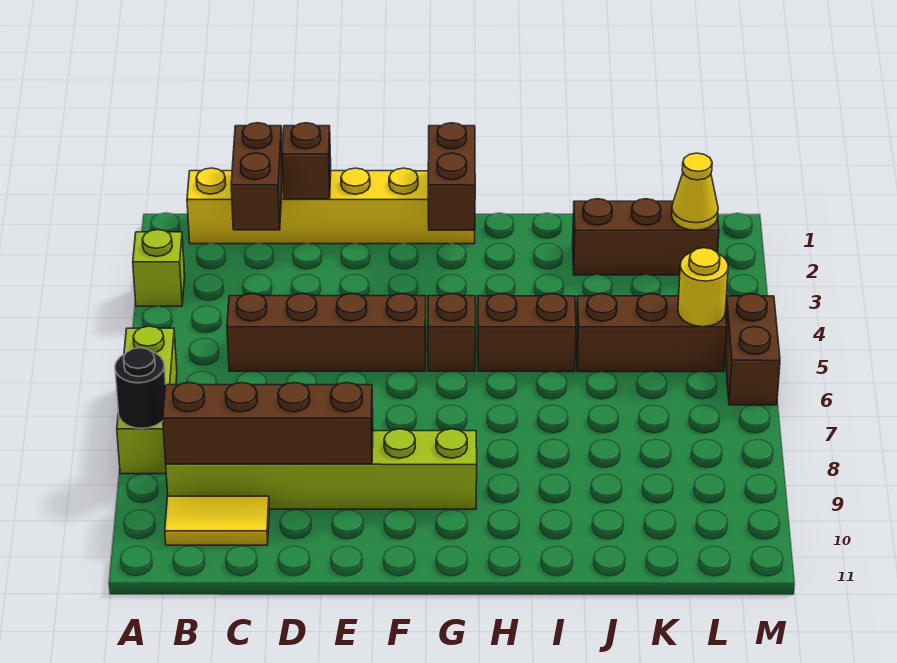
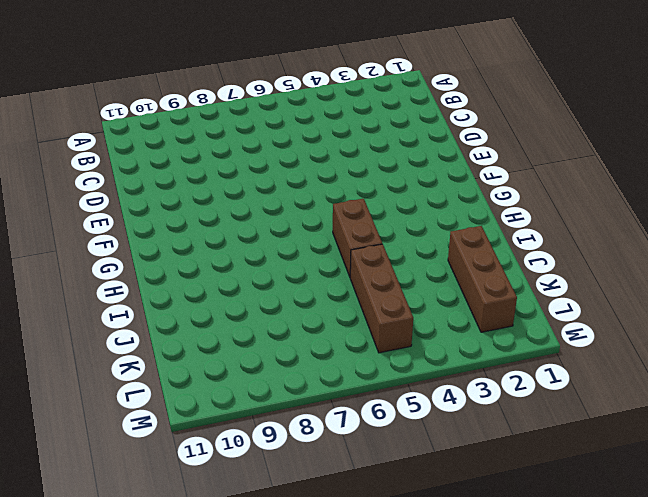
none -> lime brick A3 level 1
none -> lime brick A6:A8 level 1
none -> yellow brick B1:G1 level 1

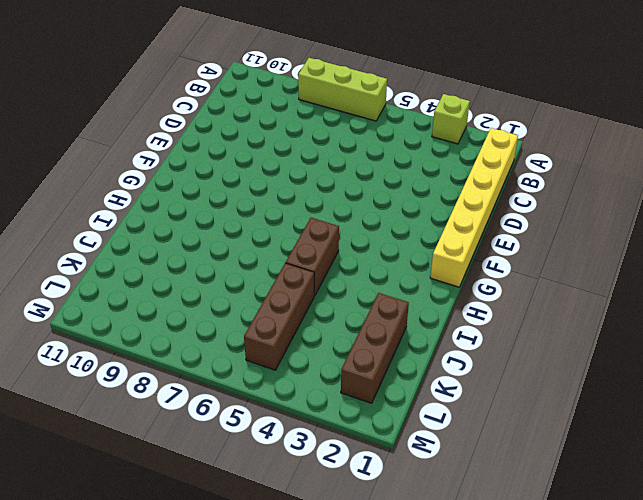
none -> lime brick B9:G9 level 1
none -> yellow tile B10:C10 level 1
none -> brown brick C5:F5 level 1

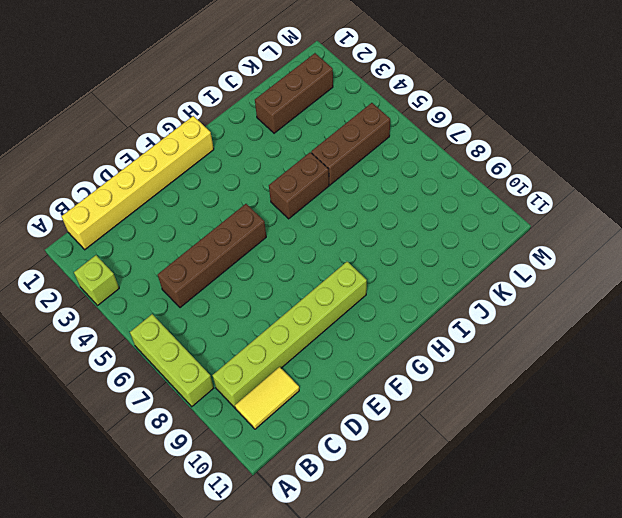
none -> brown brick G5 level 1
none -> brown brick M5:M6 level 1
none -> black round brick A8 level 2

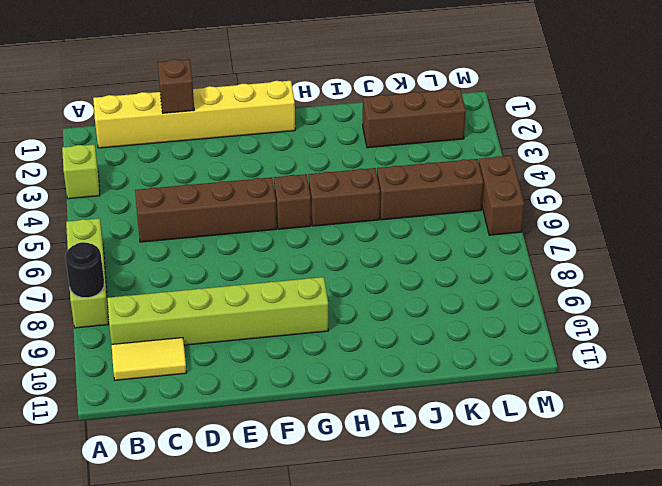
none -> brown brick B9:E9 level 2
none -> brown brick C1:C2 level 2
none -> brown brick G1:G2 level 2

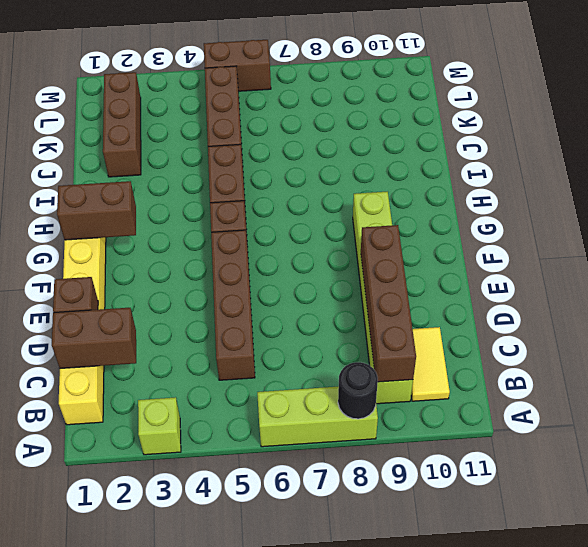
none -> yellow cone L2 level 2
none -> yellow round brick L5 level 2

